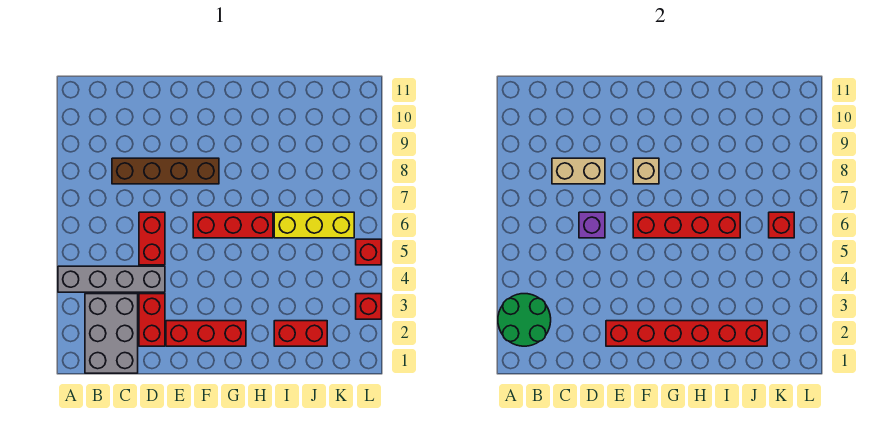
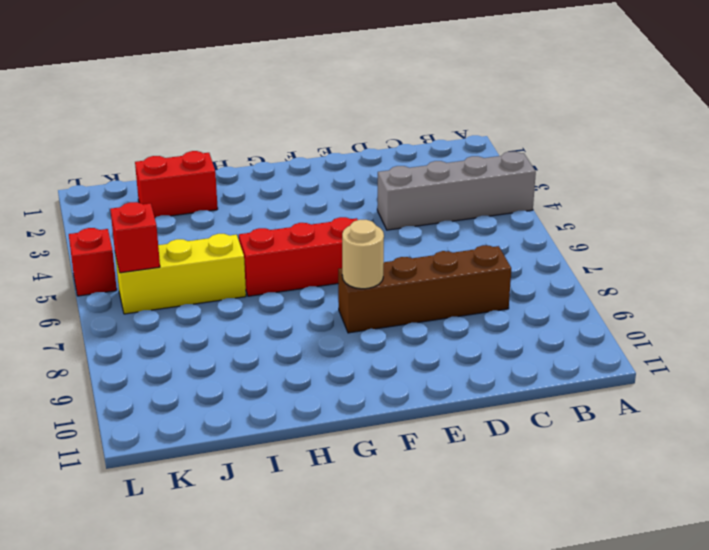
tan round brick F8 level 2 -> tan brick F8 level 2
none -> grey brick B1:C3 level 1
none -> red brick D2:D3 level 1
none -> red brick D5:D6 level 1

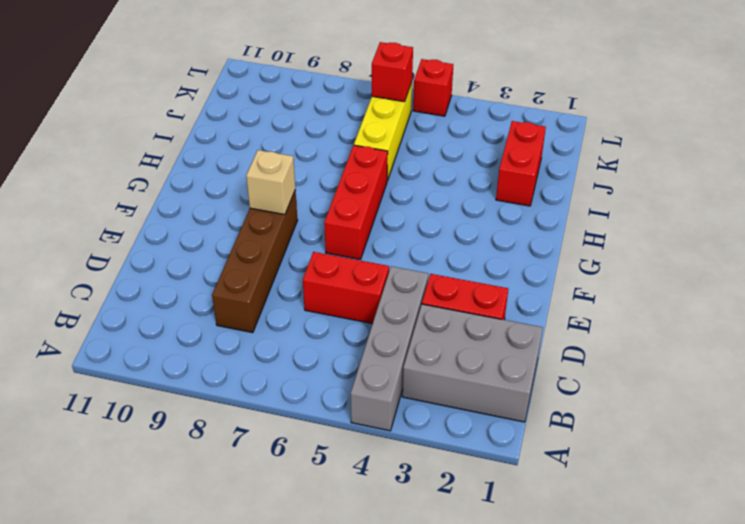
none -> red brick E2:G2 level 1
none -> red brick L3 level 1
none -> green round brick A2:B3 level 2

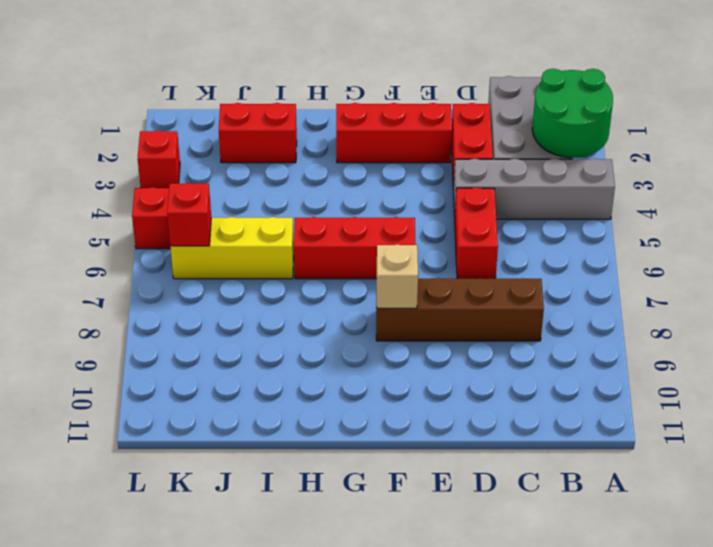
none -> tan brick C8:D8 level 2
none -> purple brick D6 level 2
none -> red brick E2:J2 level 2

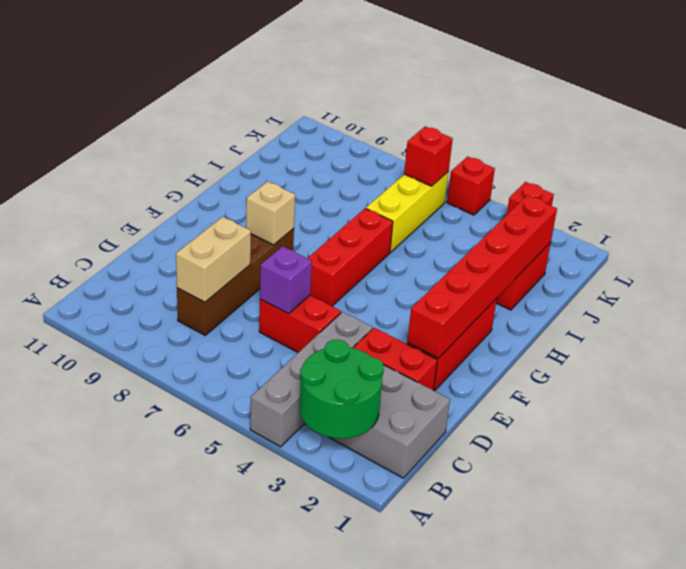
none -> red brick F6:I6 level 2

